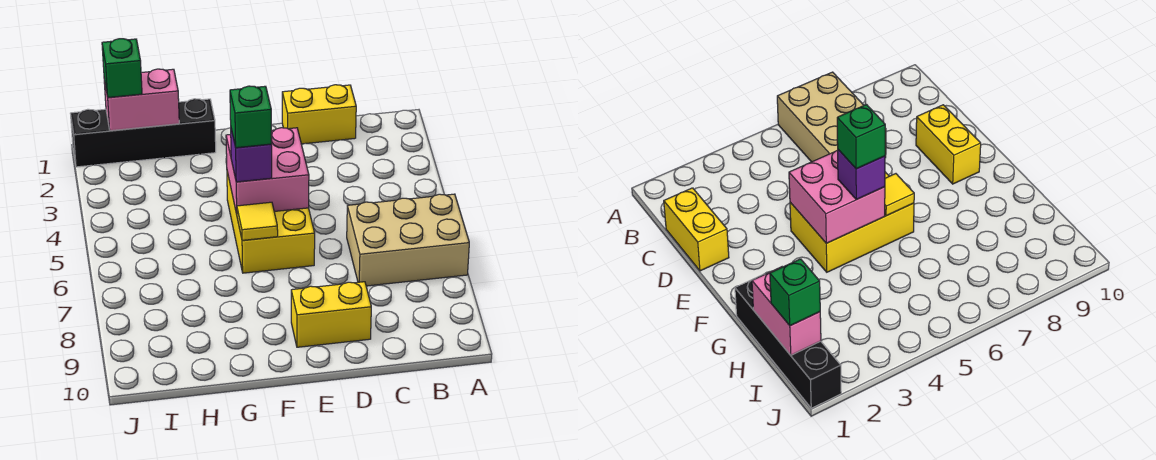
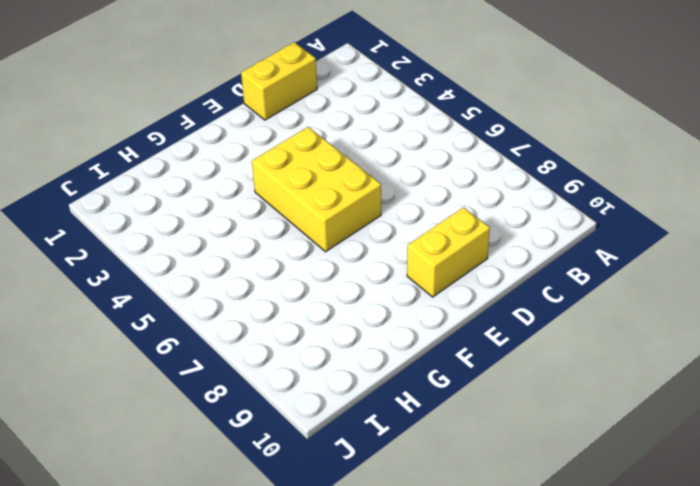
none -> tan brick A6:C7 level 1
none -> black brick G1:J1 level 1

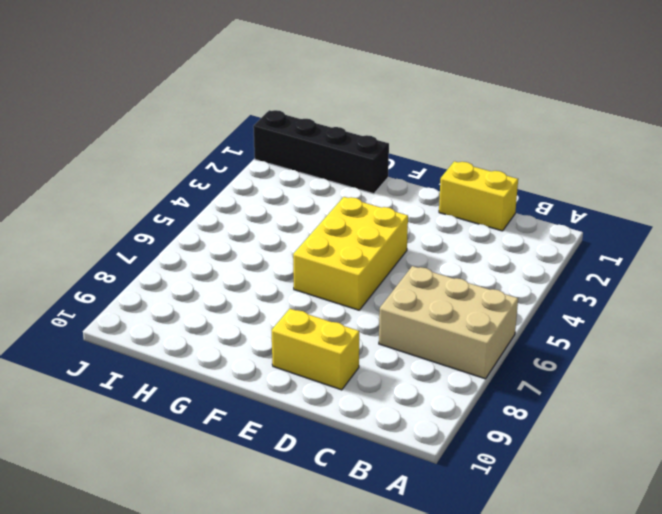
none -> pink brick E4:F5 level 2
none -> yellow tile F6 level 2

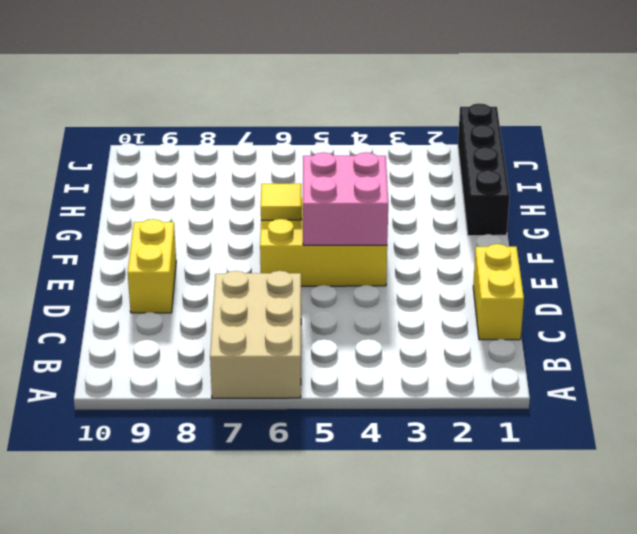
none -> pink brick H1:I1 level 2
none -> purple brick F5 level 3

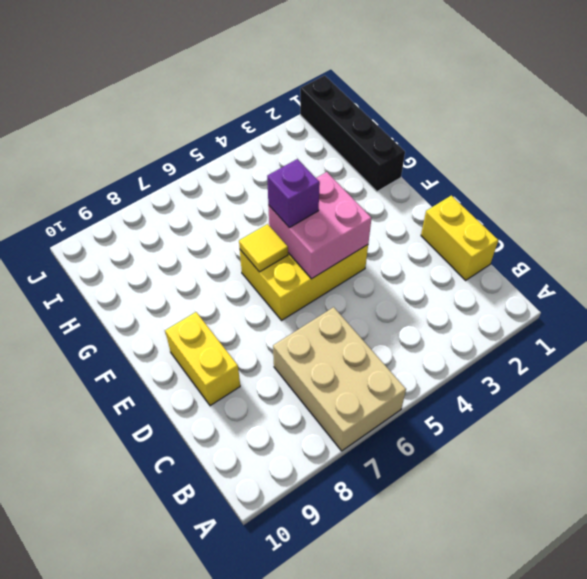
none -> pink brick H1:I1 level 2
none -> green brick I1 level 3

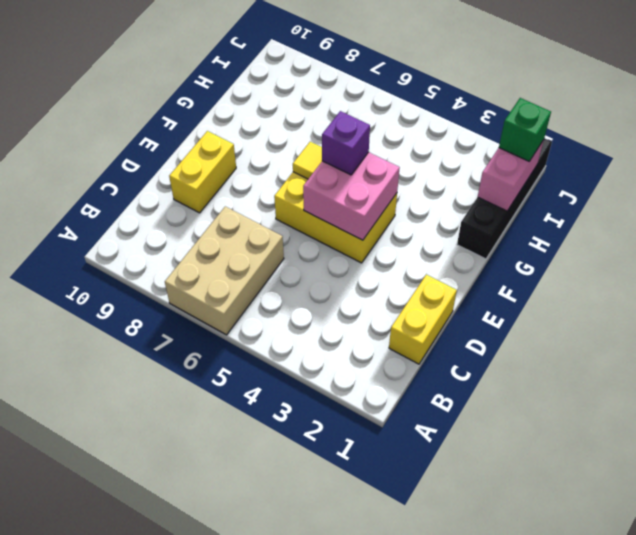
none -> green brick F5 level 4

